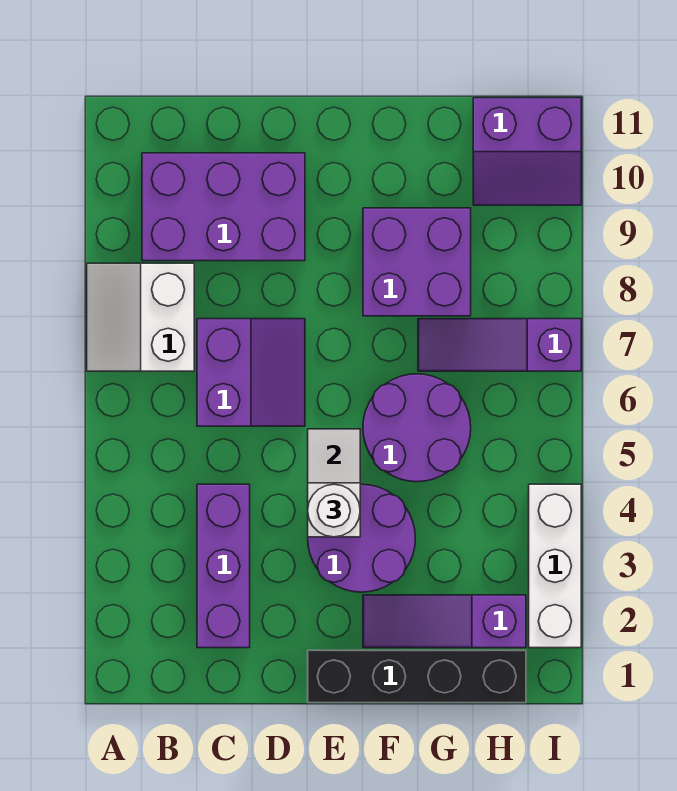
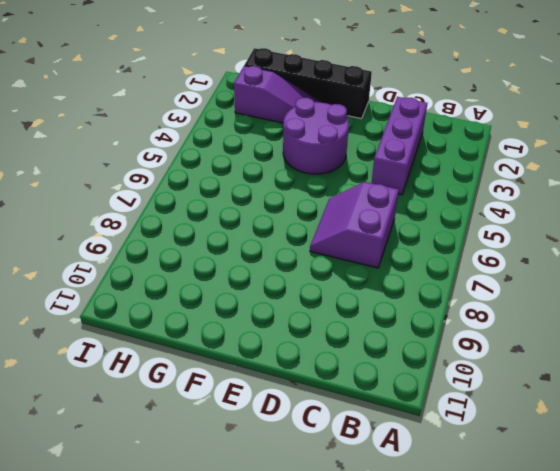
none -> white slope A7:B8 level 1 top B
none -> purple brick B9:D10 level 1
none -> purple round brick F5:G6 level 1

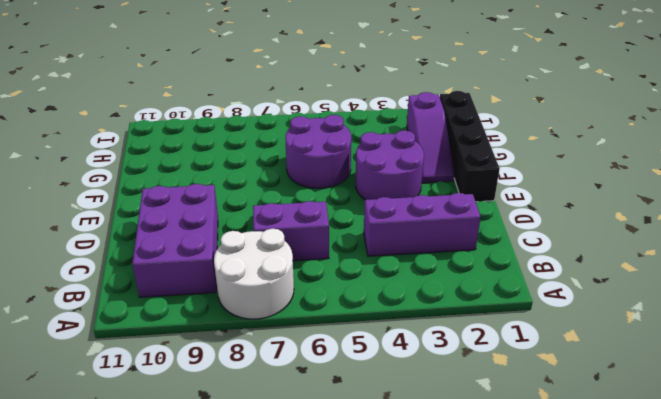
white round brick A7:B8 level 1 -> white slope A7:B8 level 1 top B
none -> purple brick F8:G9 level 1
none -> purple slope G7:I7 level 1 top I
none -> purple slope H10:I11 level 1 top 11

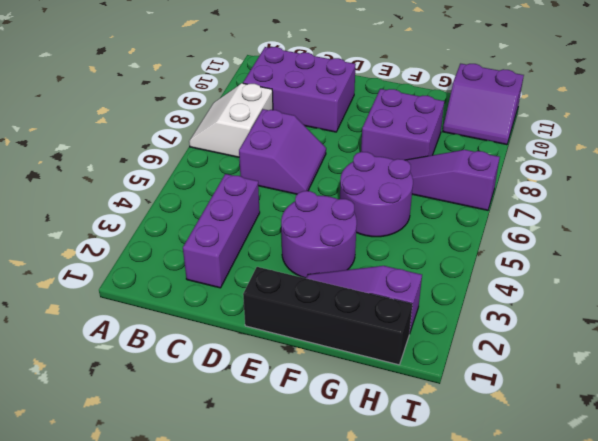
none -> white brick I2:I4 level 1
none -> white slope E4:E5 level 2 top 4
none -> white round brick E4 level 3

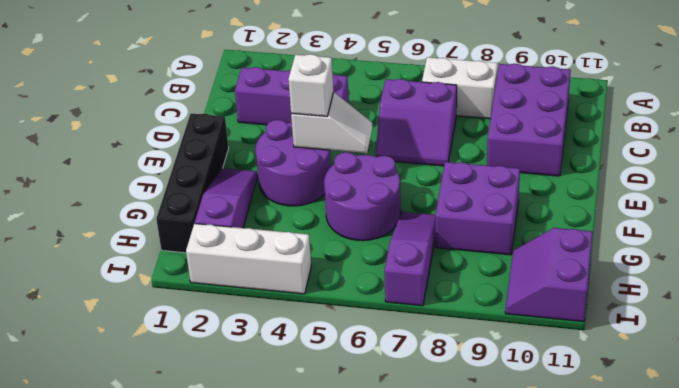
white brick E4 level 3 -> white round brick E4 level 3

